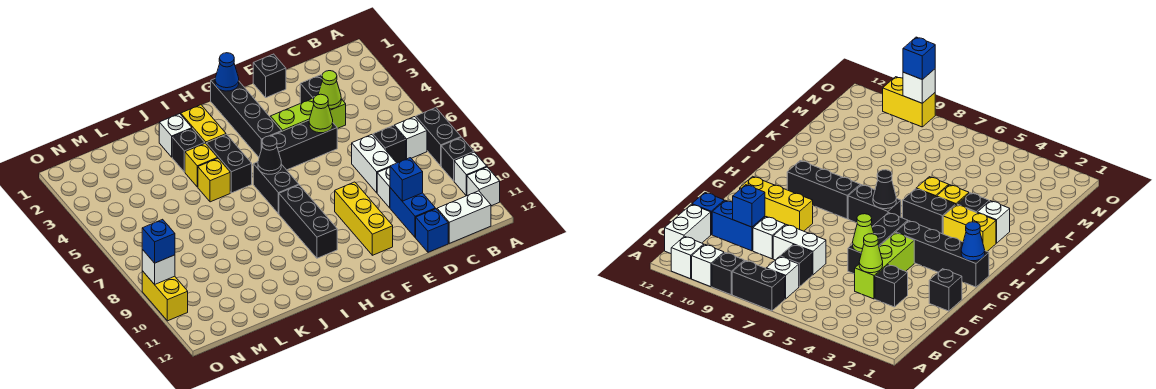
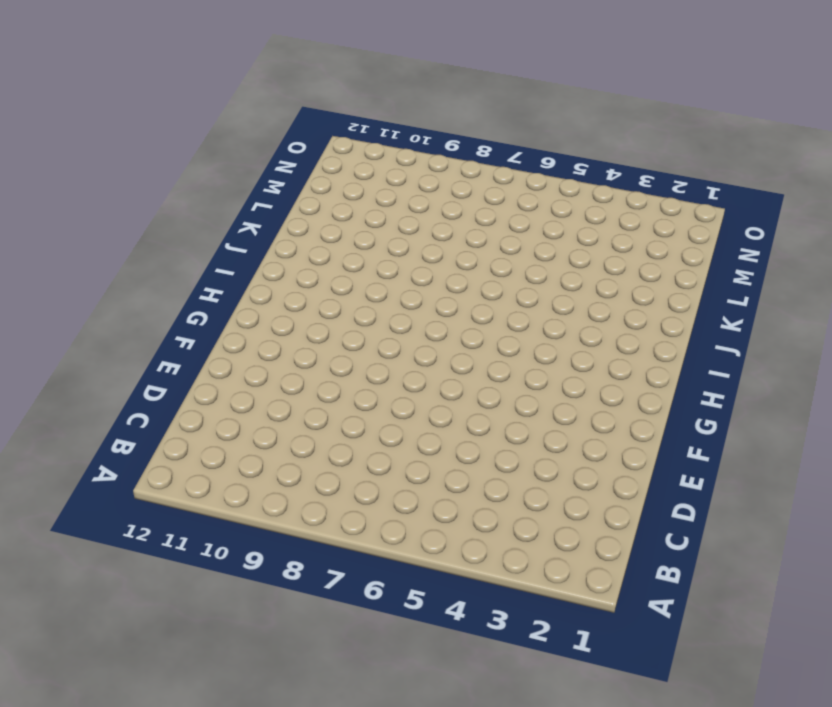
none -> black brick A7:A8 level 1
none -> black brick A9 level 1
none -> white brick A10 level 1
none -> white brick A11 level 1

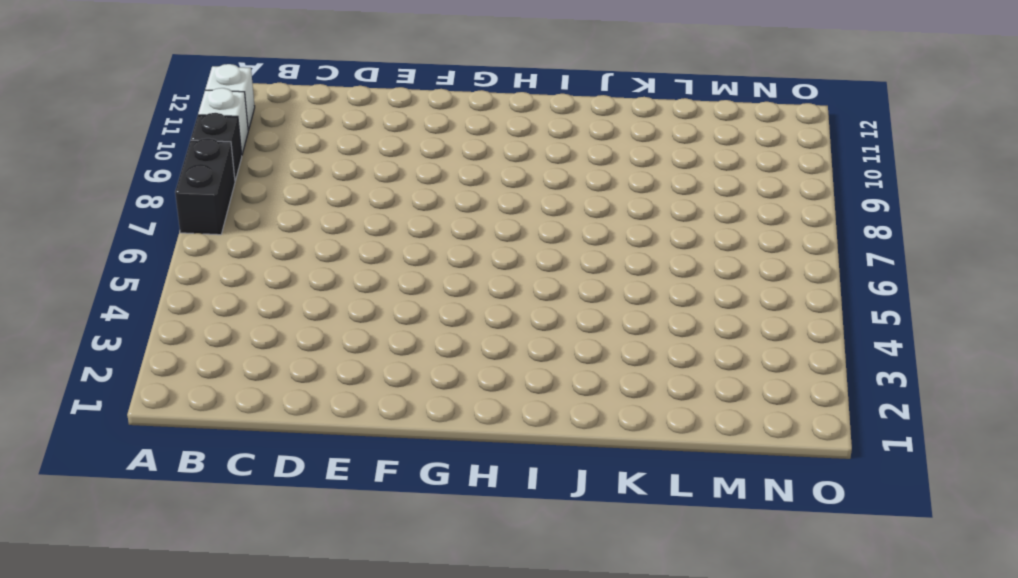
none -> white brick B7 level 1
none -> white brick B12:C12 level 1
none -> black brick C7 level 1
none -> black brick D3 level 1

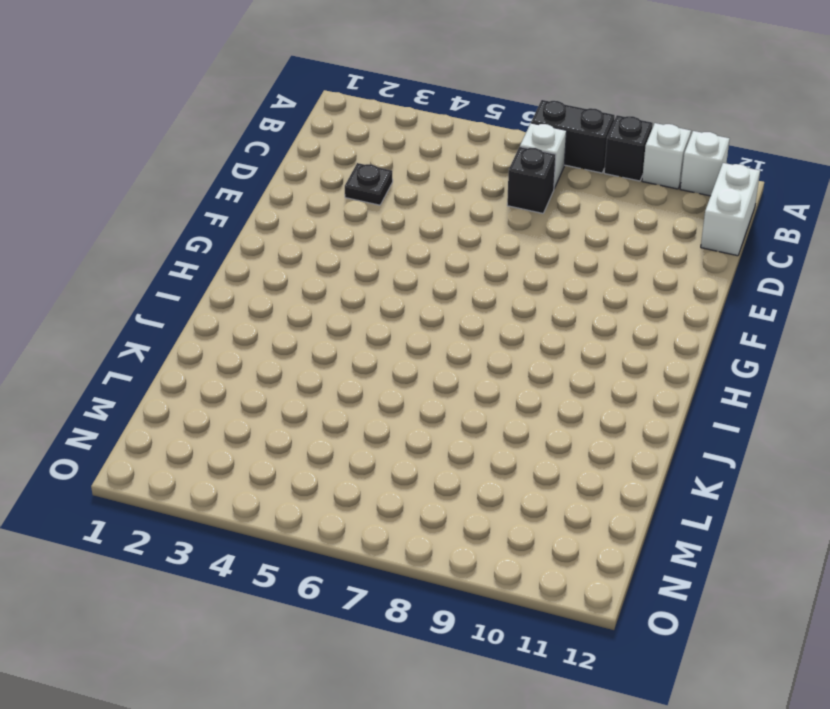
black plate D3 level 1 -> black brick D3 level 1
none -> lime brick D4:F4 level 1
none -> white brick D7:D8 level 1
none -> white brick D9 level 1
none -> blue brick D10:D11 level 1

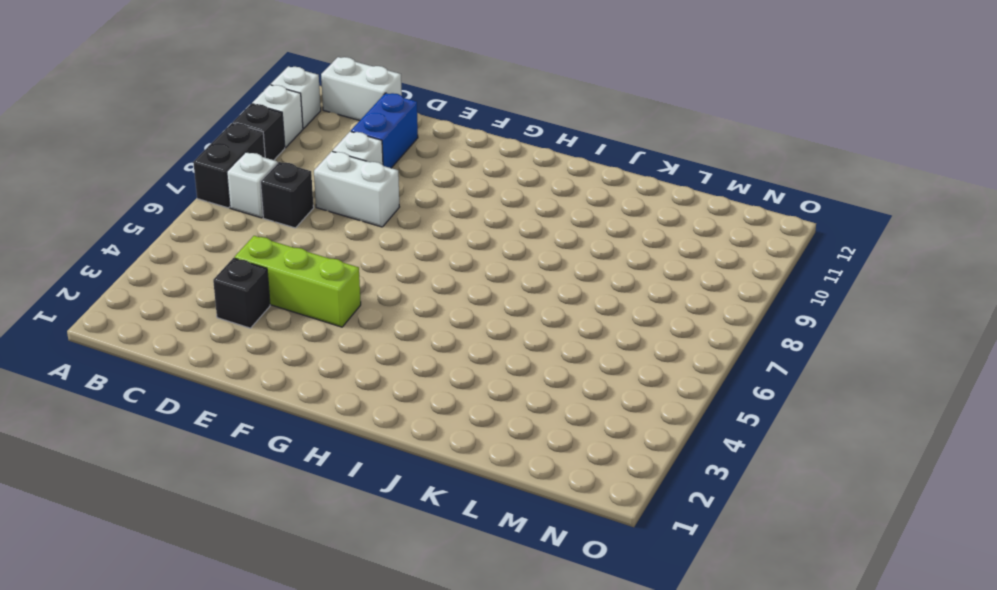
white brick D8:E8 level 1 -> white brick D7:D8 level 1
none -> blue brick D12 level 1
none -> black brick E1 level 1
none -> black brick E5:G5 level 1
none -> yellow brick F9:F11 level 1

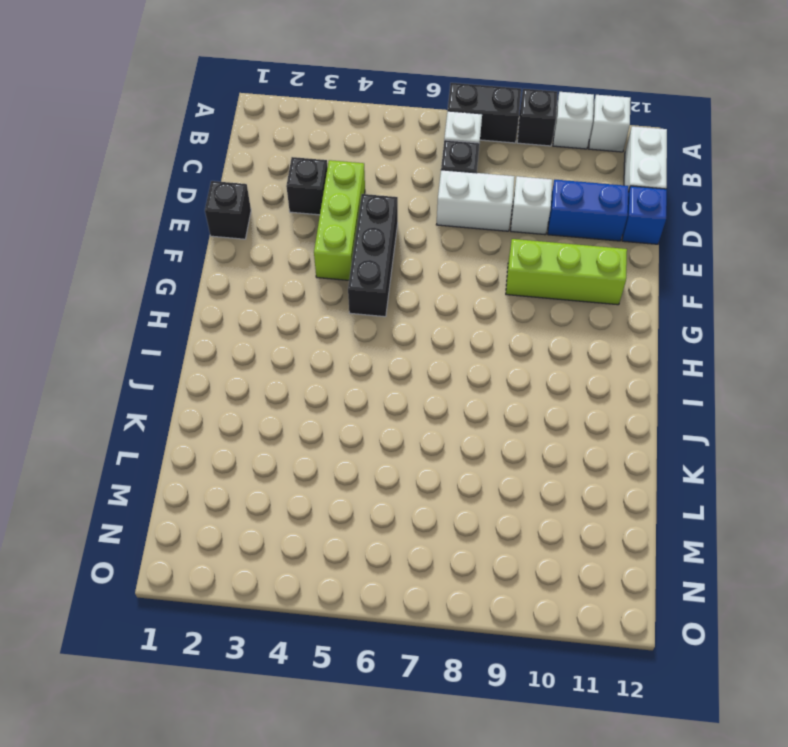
lime brick F9:F11 level 1 -> yellow brick F9:F11 level 1
none -> black brick G1:G4 level 1
none -> black brick H6:H7 level 1
none -> black brick H8:H10 level 1
none -> yellow brick I2:I3 level 1

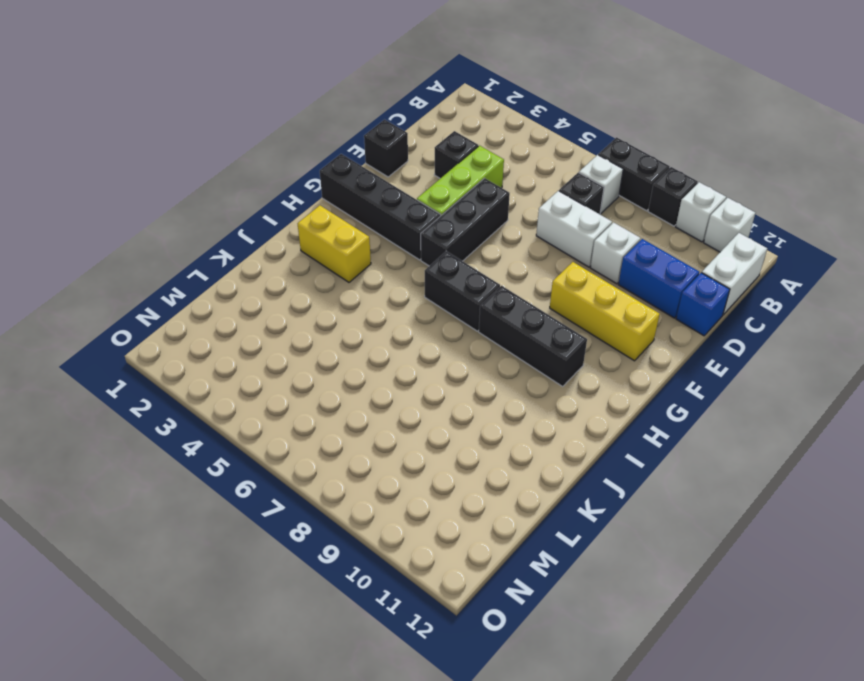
none -> black brick I4:I5 level 1
none -> white brick J2 level 1
none -> black brick J3 level 1
none -> yellow brick J4 level 1

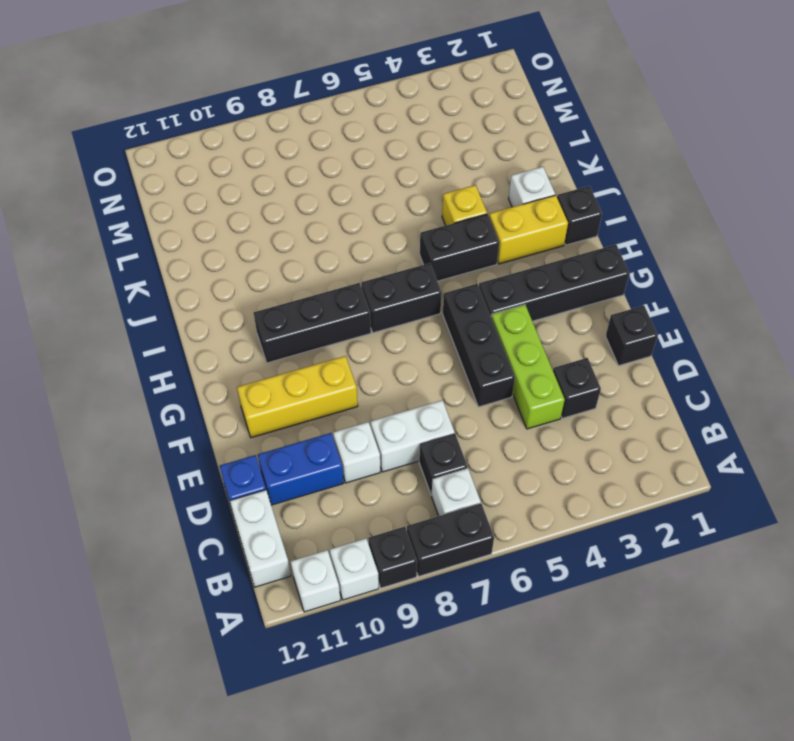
black brick I1 level 1 -> black brick J3 level 1
none -> yellow brick J5 level 1
none -> yellow brick O9:O10 level 1
none -> lime cone D4 level 2
none -> blue brick D10 level 2

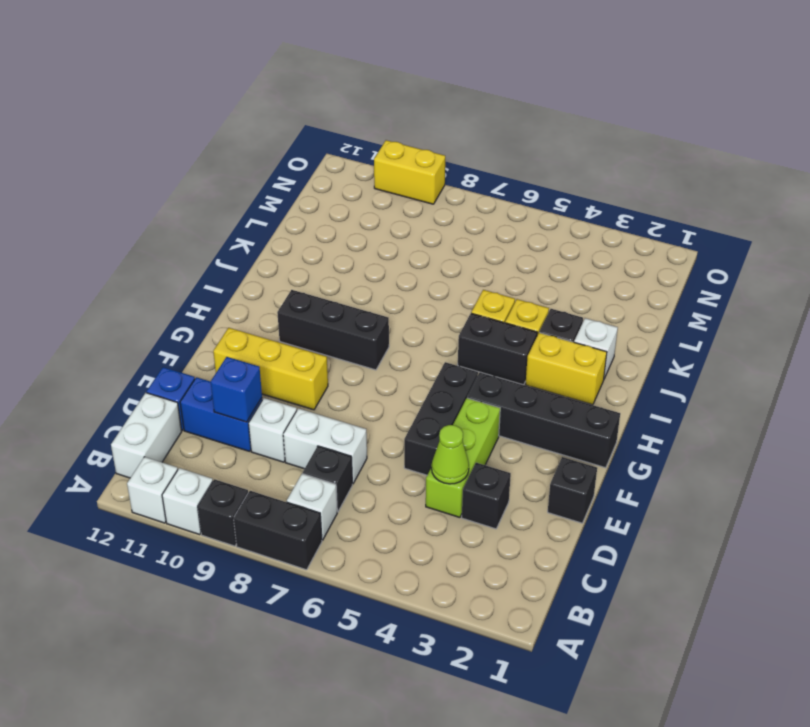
none -> black brick H6:H7 level 1
none -> lime cone E5 level 2
none -> blue cone G1 level 2
none -> black cone H6 level 2

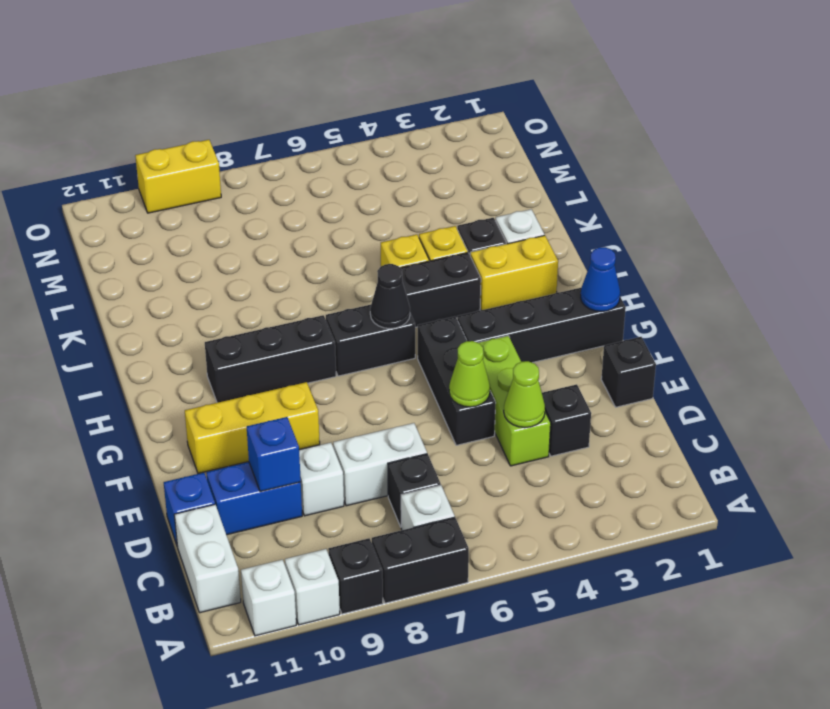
none -> white brick O9 level 2
none -> blue brick O9 level 3

